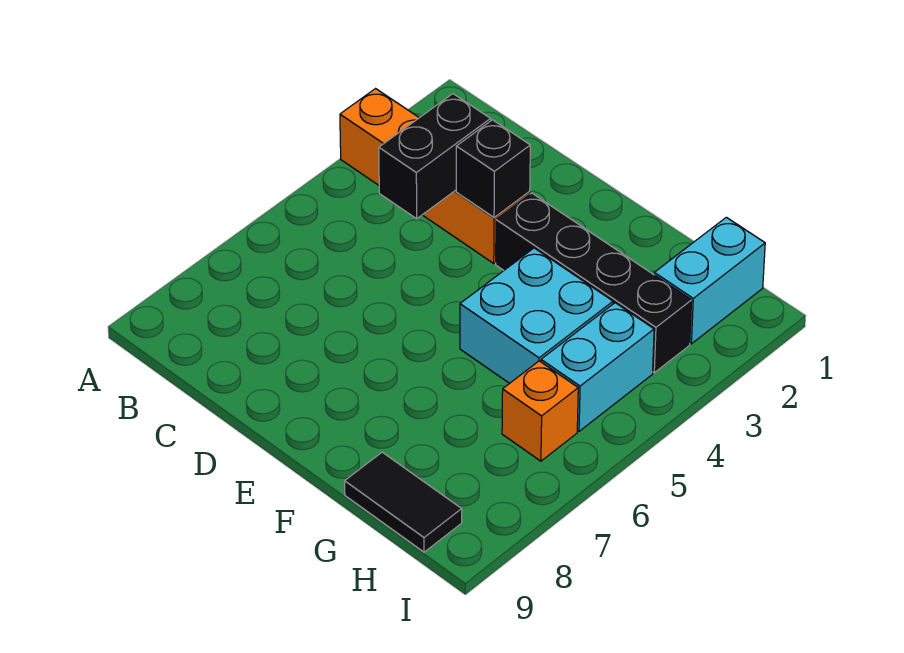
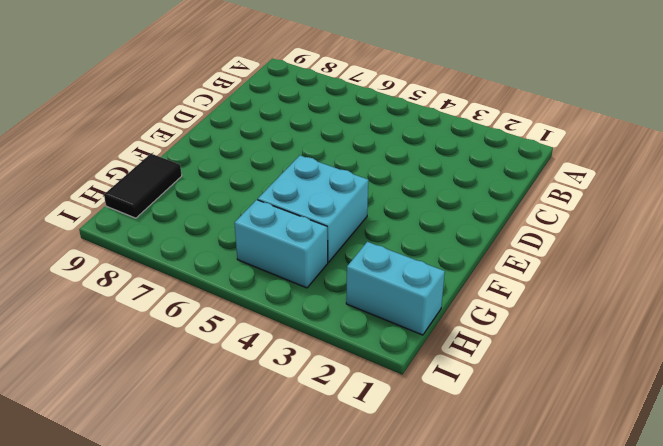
none -> orange brick A3:D3 level 1
none -> black brick E3:H3 level 1

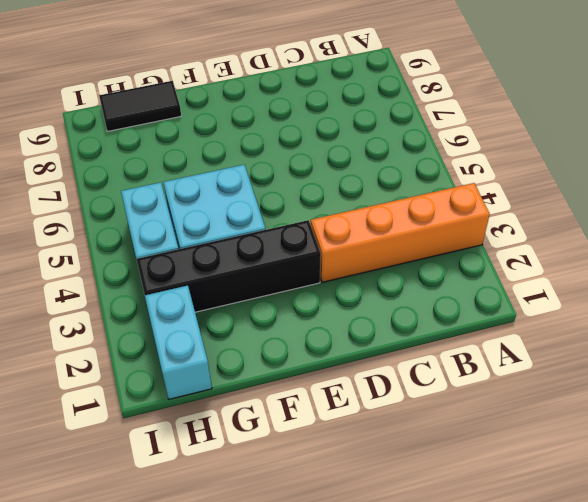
none -> orange brick H6 level 1
none -> black brick C3:C4 level 2

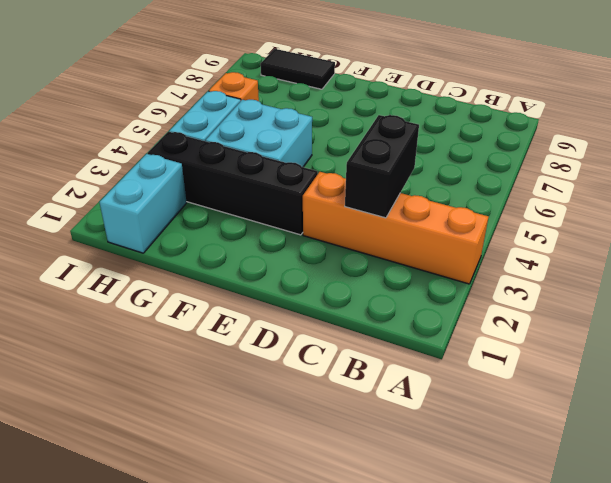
none -> black brick D3 level 2

